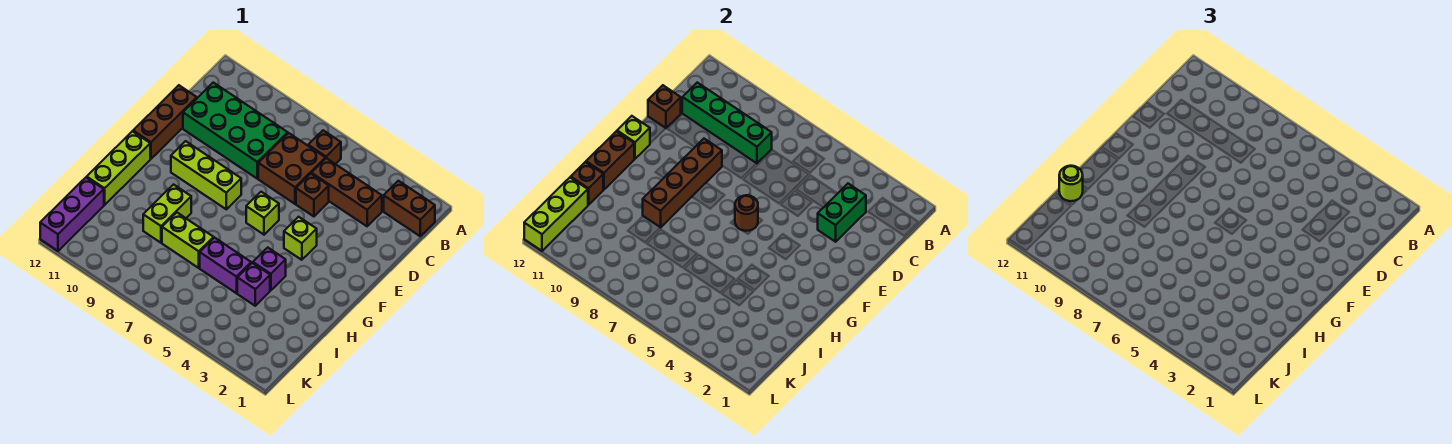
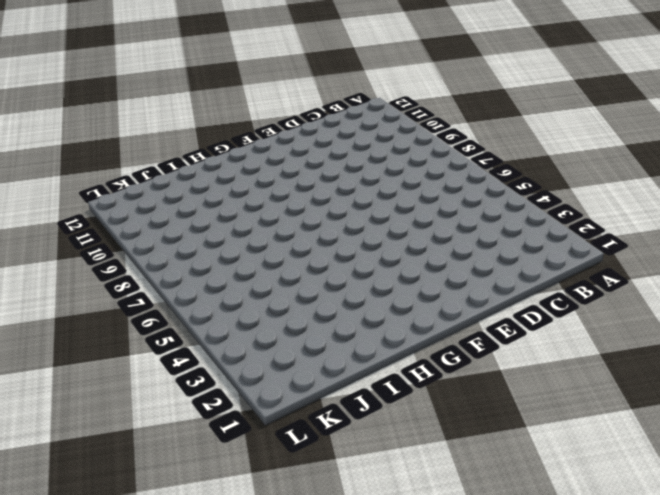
none -> brown brick B1:B2 level 1
none -> brown brick B6 level 1
none -> brown brick C3:C5 level 1

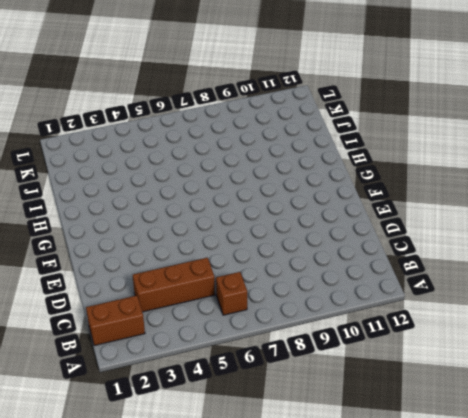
none -> brown brick C6:D7 level 1
none -> green brick C8:D11 level 1
none -> brown brick D5 level 1

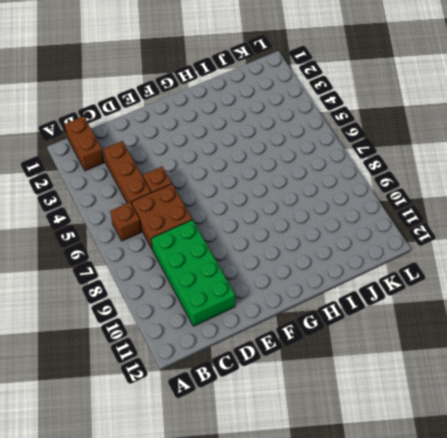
none -> brown brick D12:F12 level 1
none -> lime brick F4 level 1
none -> lime brick F6 level 1

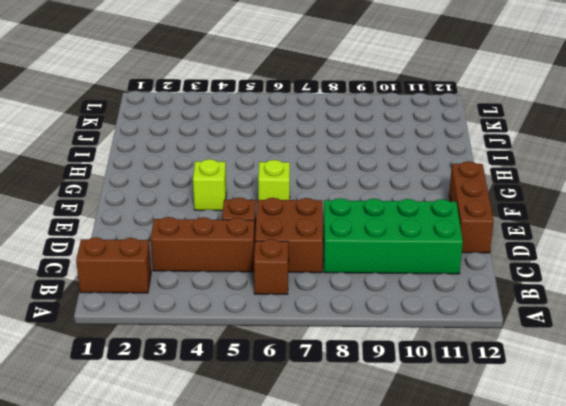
none -> lime brick F8:F10 level 1
none -> lime brick G12:I12 level 1
none -> purple brick H4 level 1

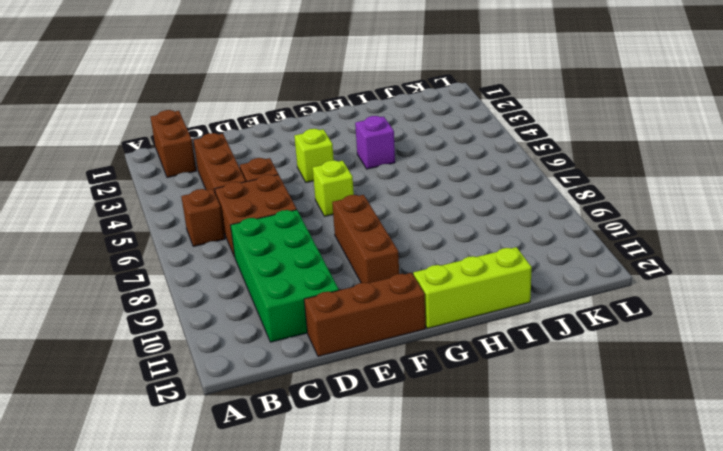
brown brick F8:F10 level 1 -> lime brick F8:F10 level 1
none -> lime brick H9:I9 level 1
none -> purple brick I4 level 1
none -> purple brick I5:I6 level 1

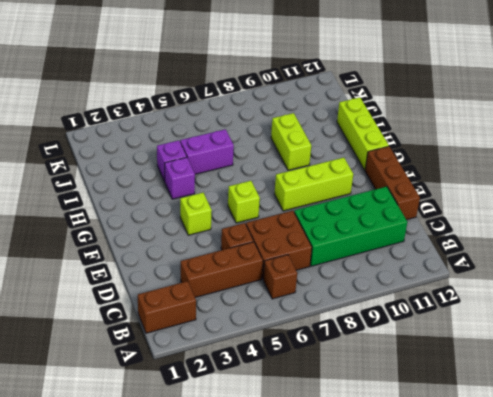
none -> lime brick I7:I8 level 1
none -> purple brick J12:L12 level 1
none -> green brick C3:D3 level 2

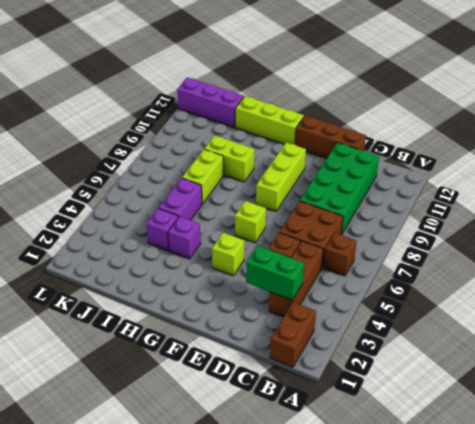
none -> green brick C8:C11 level 2
none -> brown brick D12 level 2
none -> brown brick E9:H9 level 2

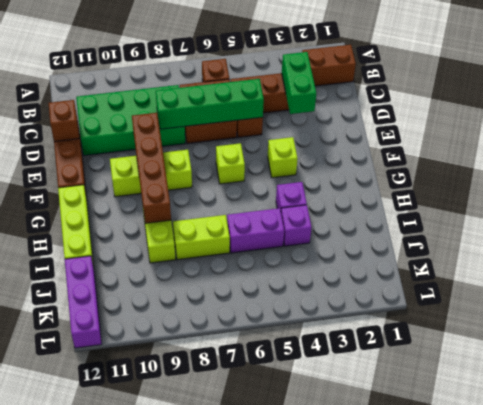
green brick D5:D8 level 2 -> green brick C8:C11 level 2
none -> brown round brick F6 level 2
none -> lime brick F12 level 2
none -> brown brick G12:H12 level 2

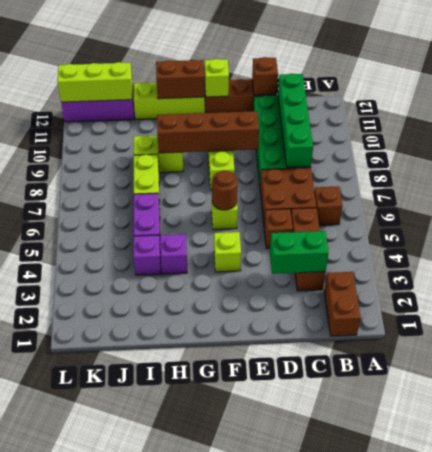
none -> brown brick I12 level 2
none -> lime round brick I12 level 3

